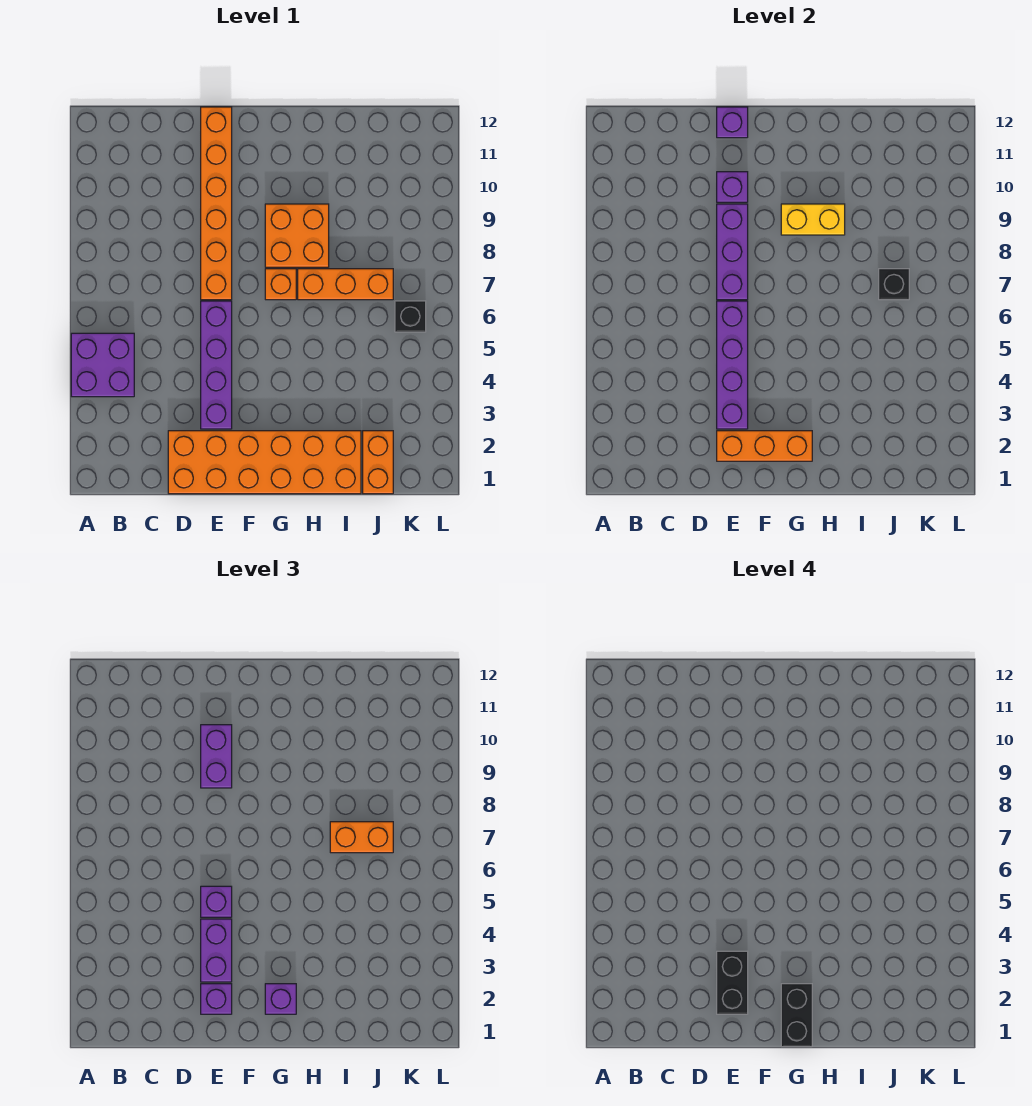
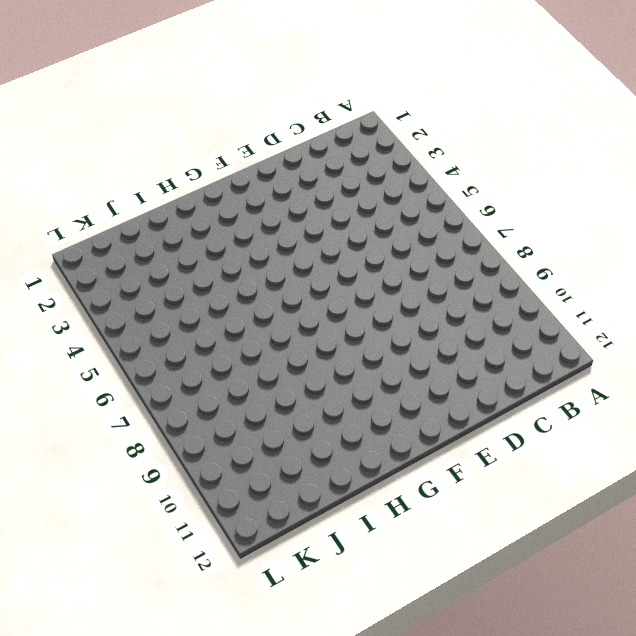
none -> purple brick A4:B5 level 1
none -> orange brick D1:I2 level 1
none -> purple brick E3:E6 level 1

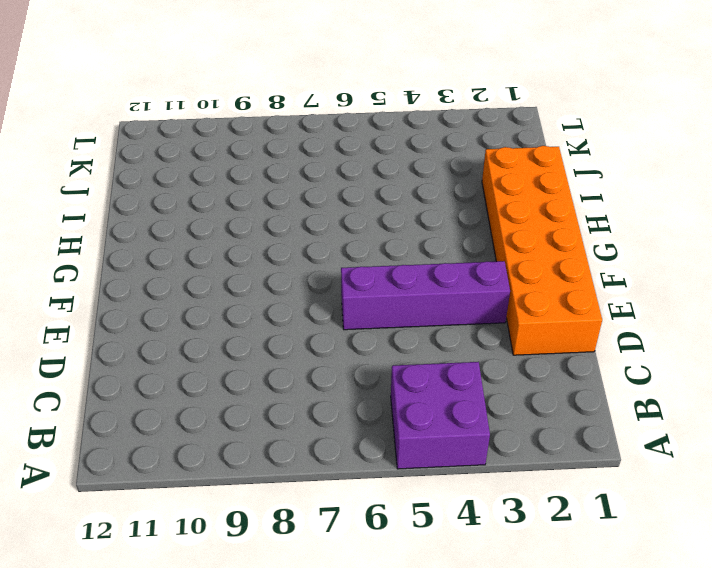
none -> orange brick E7:E12 level 1
none -> orange brick G7 level 1
none -> orange brick G8:H9 level 1

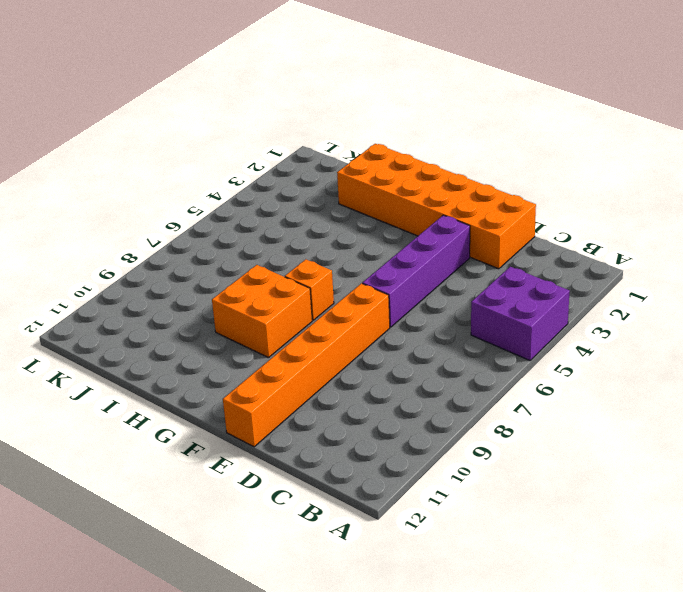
none -> orange brick H7:J7 level 1
none -> orange brick J1:J2 level 1
none -> black brick K6 level 1

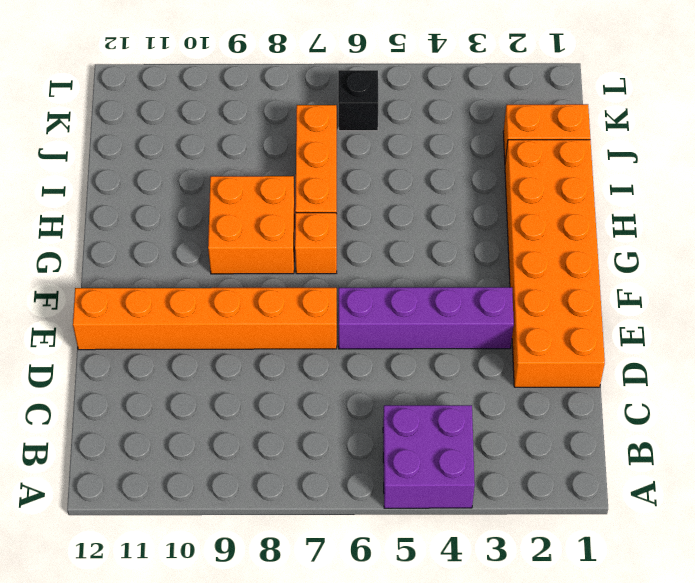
none -> orange brick E2:G2 level 2
none -> purple brick E3:E6 level 2
none -> purple brick E7:E9 level 2

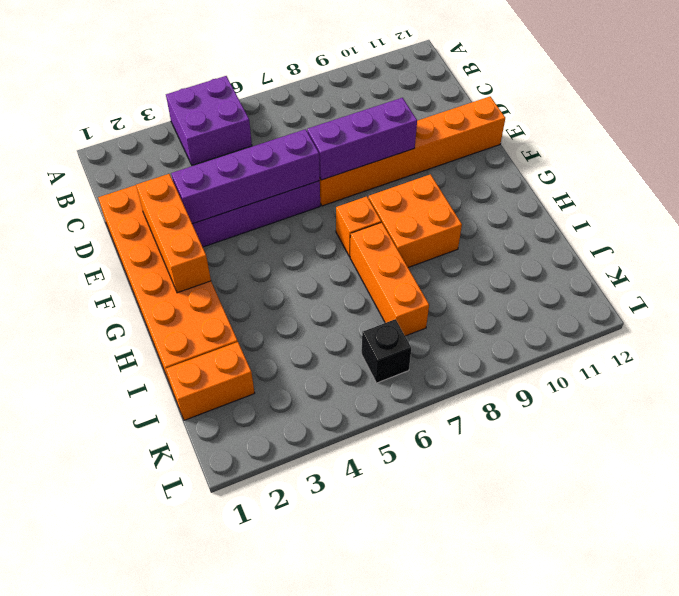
none -> purple brick E10 level 2
none -> purple brick E12 level 2
none -> yellow brick G9:H9 level 2

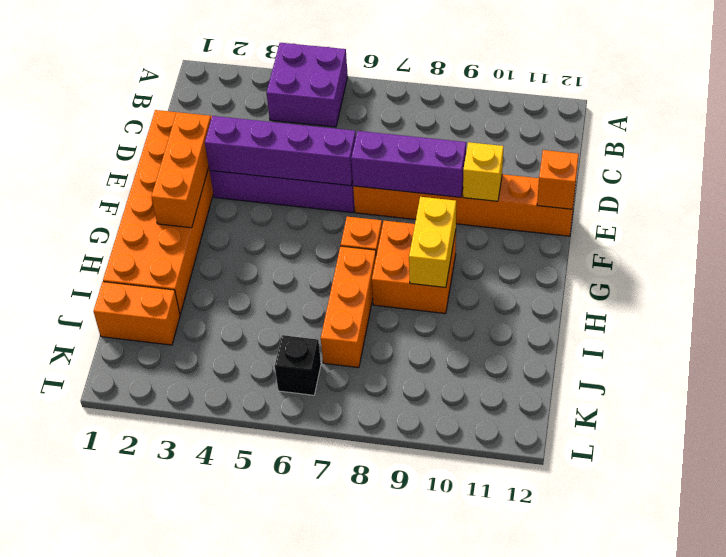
yellow brick E10 level 2 -> purple brick E10 level 2
orange brick E12 level 2 -> purple brick E12 level 2
none -> black brick J7 level 2
none -> purple brick E2 level 3
none -> purple brick E3:E4 level 3

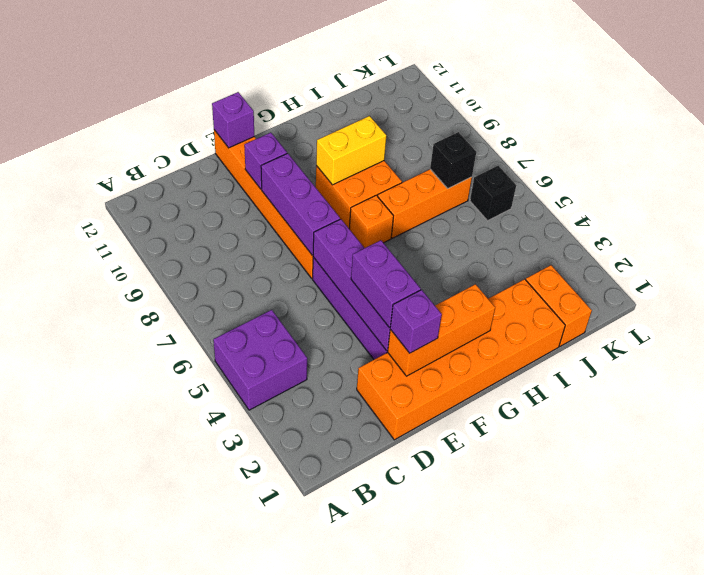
none -> purple brick E5 level 3
none -> purple brick E9:E10 level 3
none -> purple brick G2 level 3

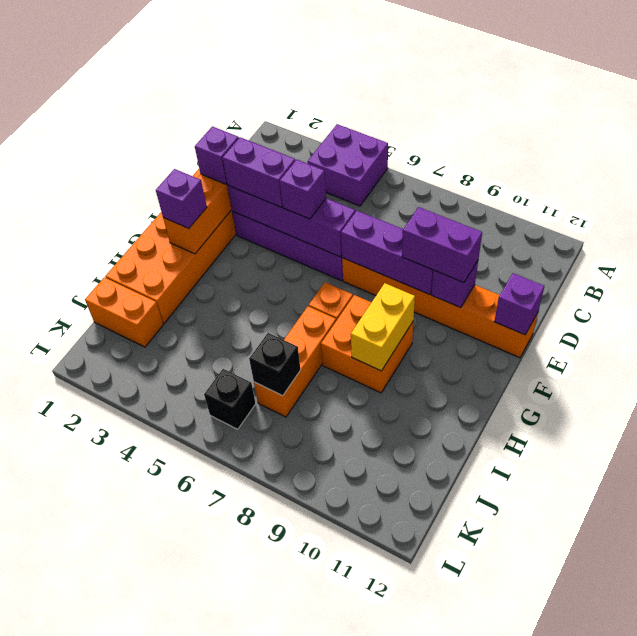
none -> orange brick I7:J7 level 3
none -> black brick E2:E3 level 4
none -> black brick G1:G2 level 4

